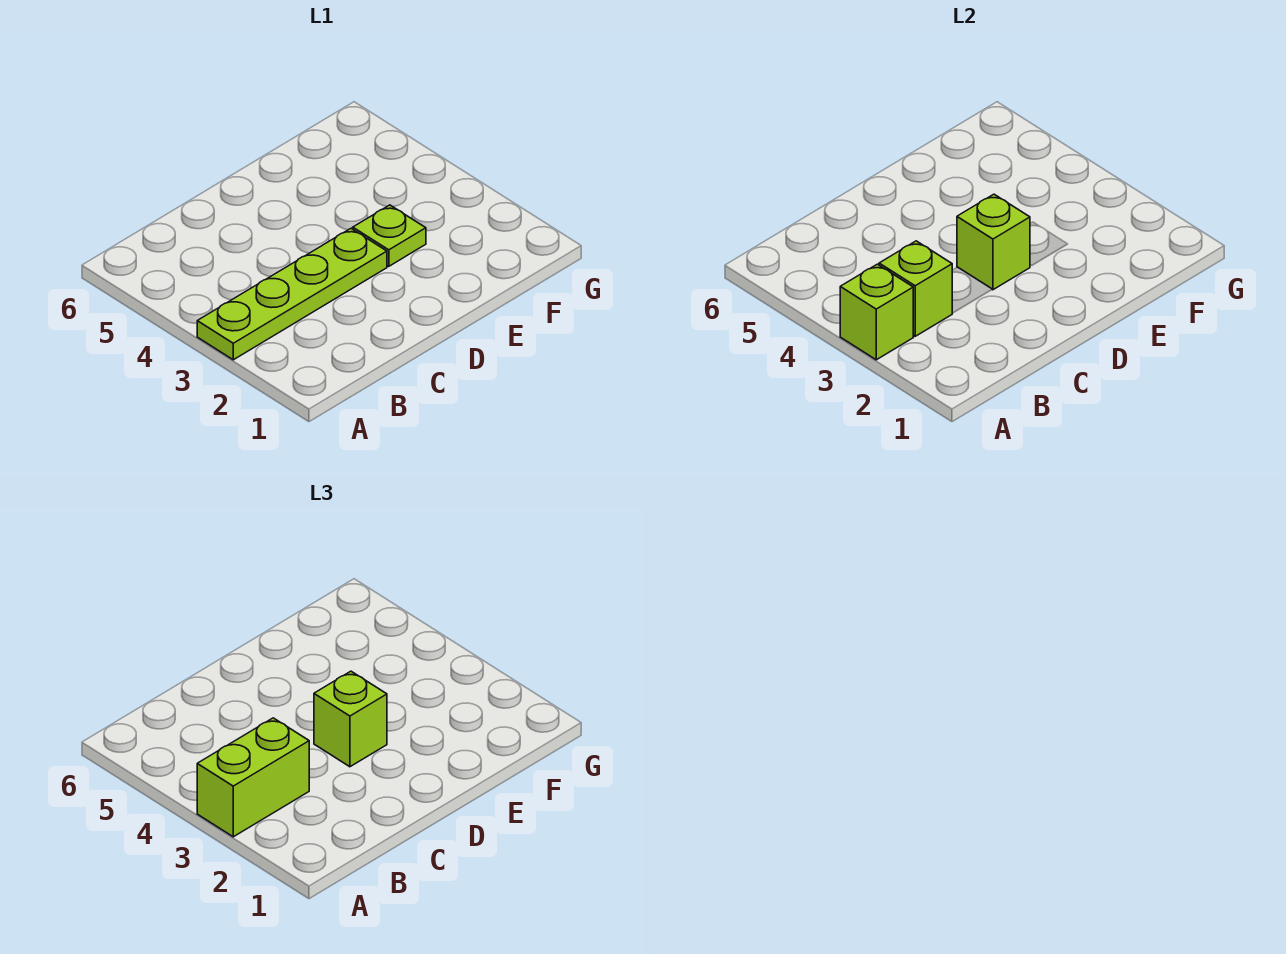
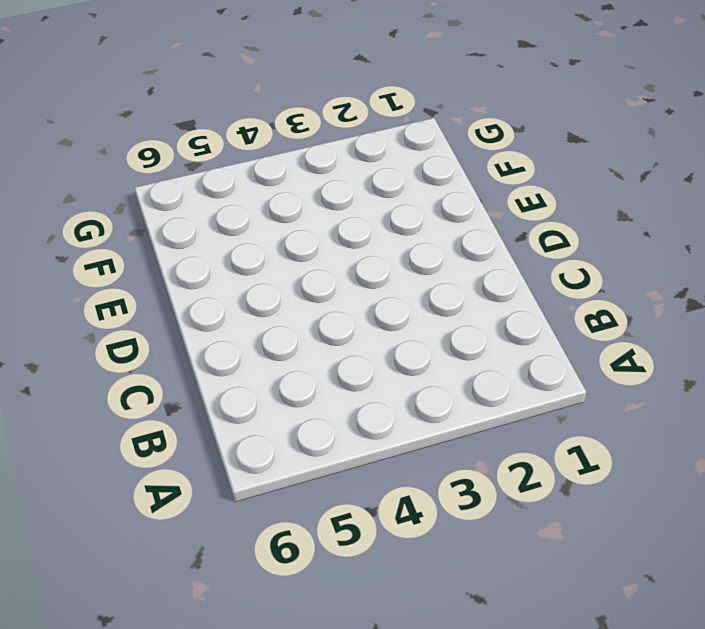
none -> lime plate A3:D3 level 1
none -> lime plate E3 level 1

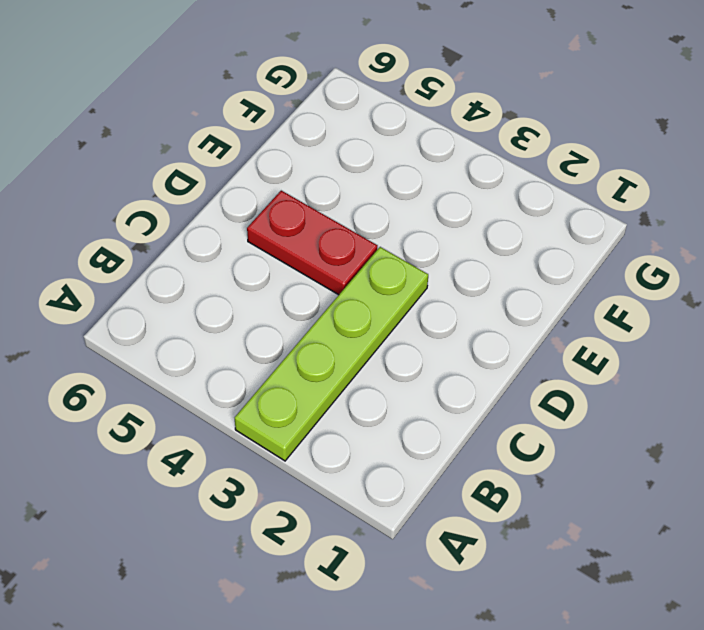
red plate D4:D5 level 1 -> none
none -> lime plate E3 level 1
none -> lime brick A3 level 2

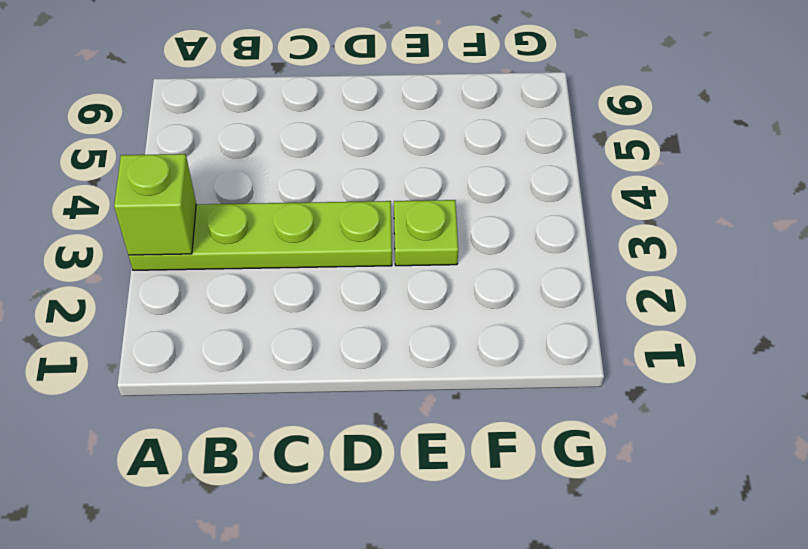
none -> lime brick B3 level 2
none -> lime brick D3 level 2

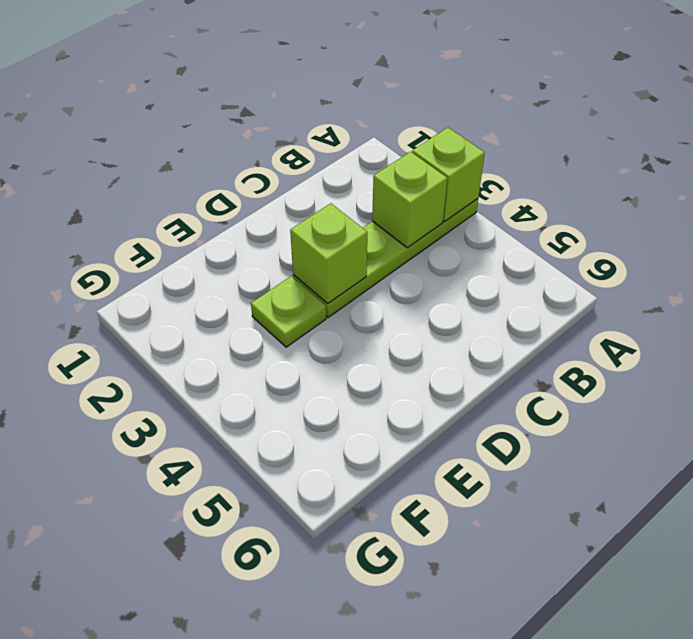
none -> lime brick A3:B3 level 3
none -> lime brick D3 level 3

